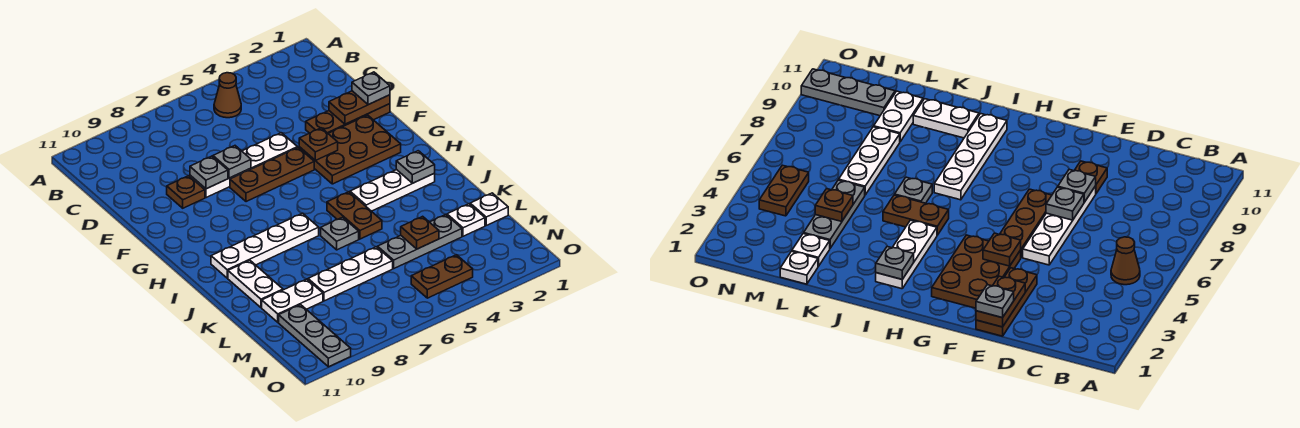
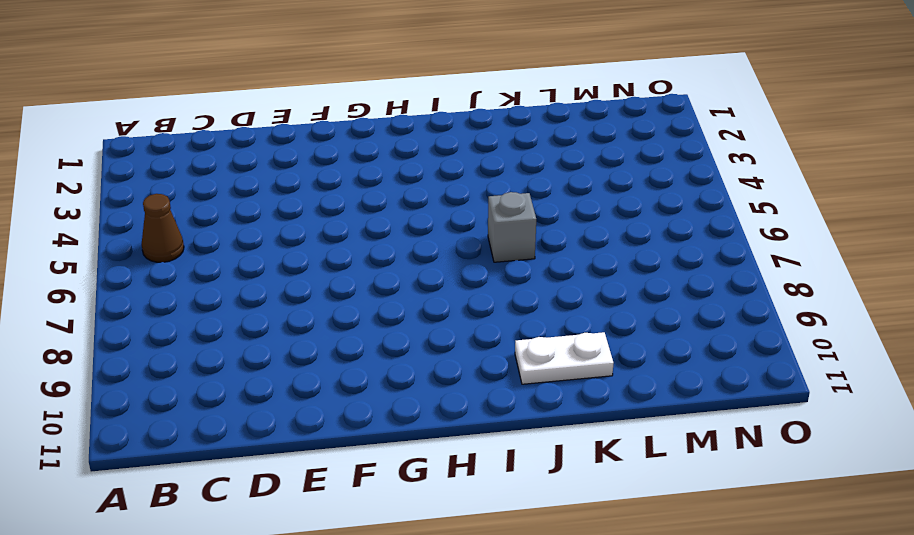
grey brick J6 level 1 -> grey plate J6 level 1
none -> brown plate E1:E3 level 1
none -> white plate E5:E8 level 1
none -> brown plate E9 level 1

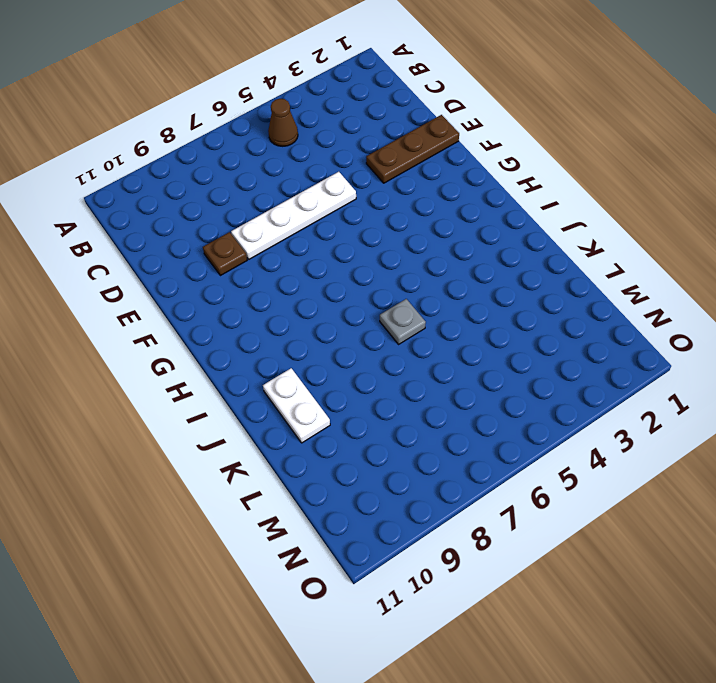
none -> brown plate F2:G4 level 1
none -> brown plate F5:F7 level 1
none -> white plate I2:I4 level 1

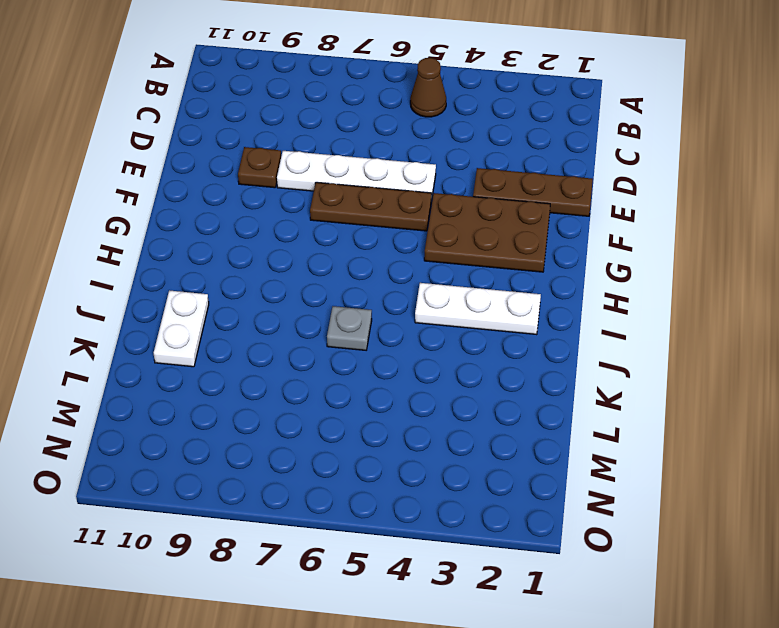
none -> brown plate I5:J5 level 1
none -> white plate I7:I10 level 1
none -> white plate L1 level 1

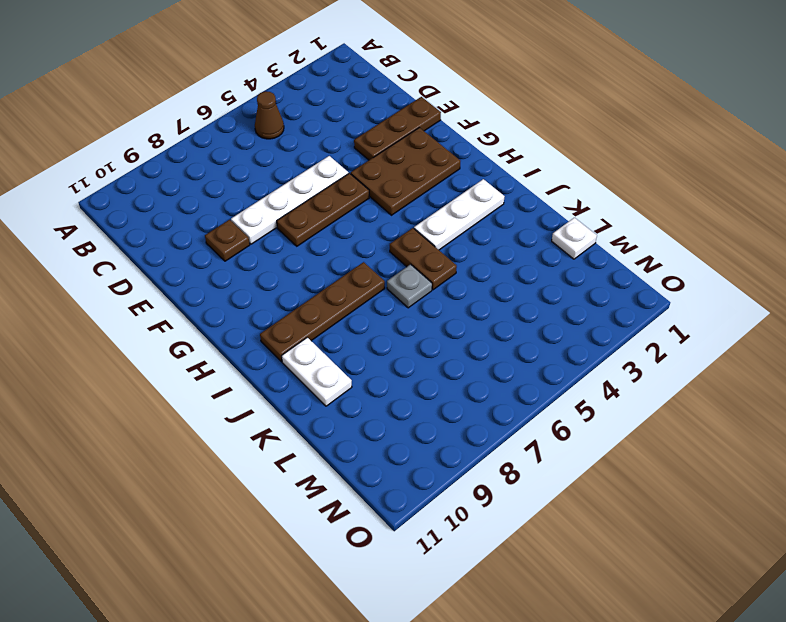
brown plate I7:I10 level 1 -> white plate I7:I10 level 1
none -> white plate L2 level 1
none -> grey plate L3:L5 level 1
none -> white plate L6:L8 level 1

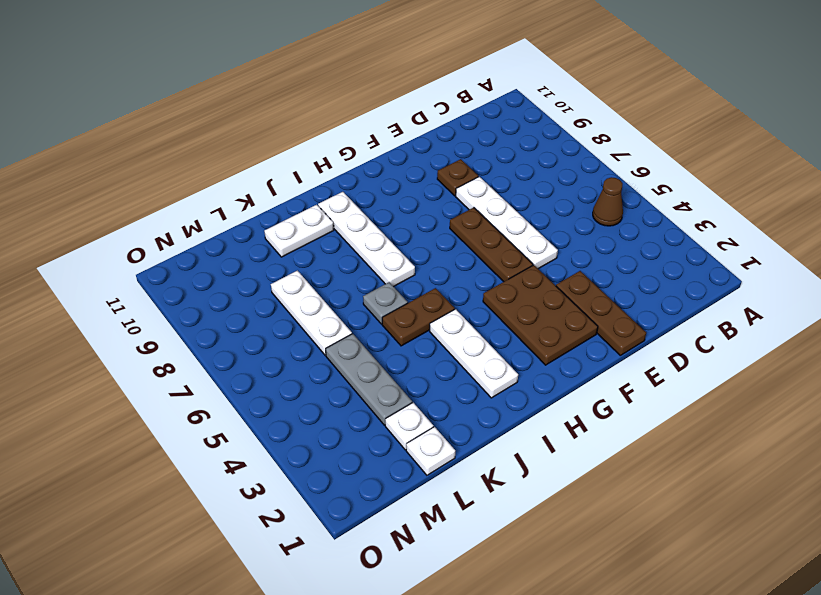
none -> white plate L9:L10 level 1
none -> grey plate M10:O10 level 1
none -> brown plate N4:N5 level 1

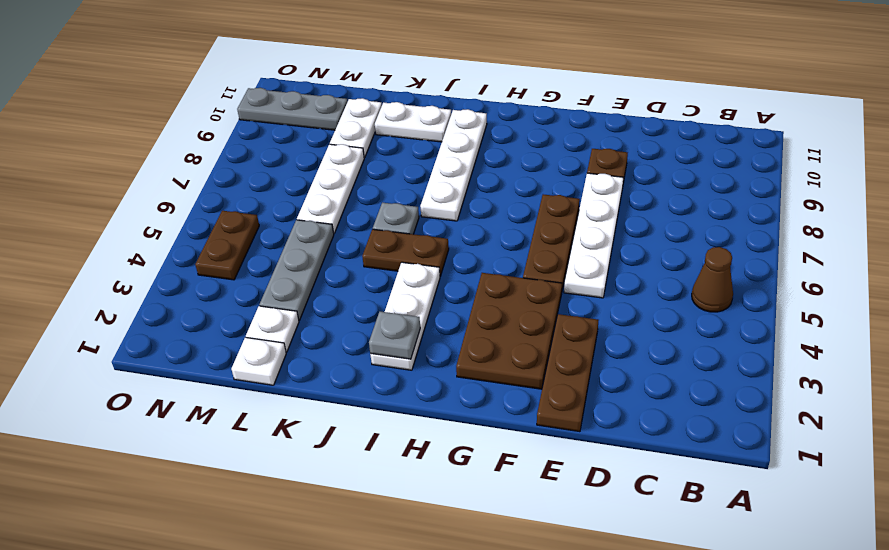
none -> brown plate E1:E2 level 2
none -> grey plate E7 level 2
none -> grey plate E8 level 2

